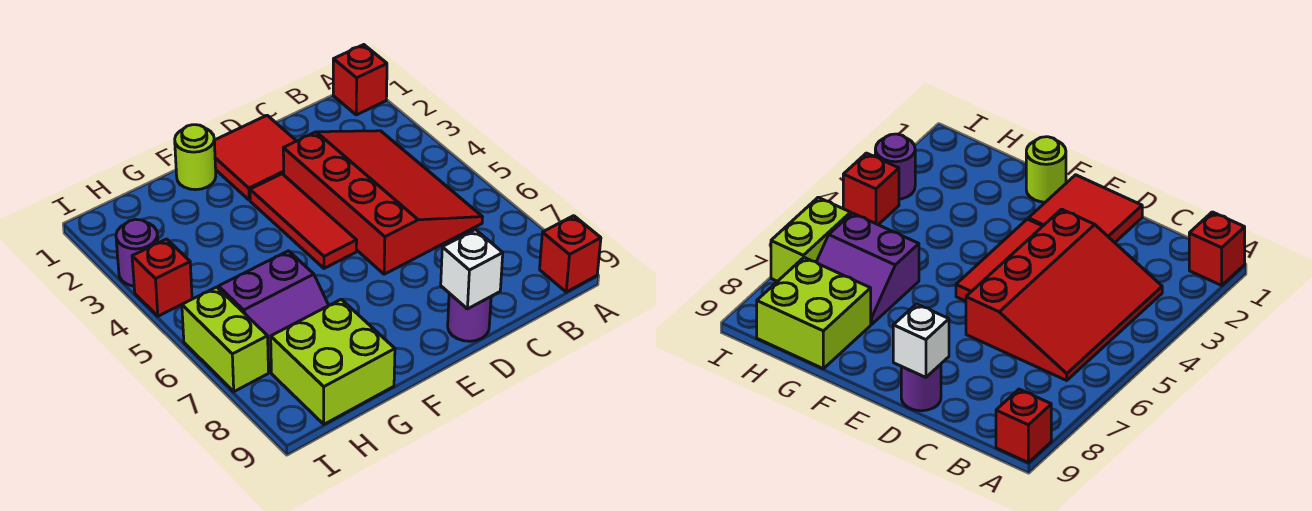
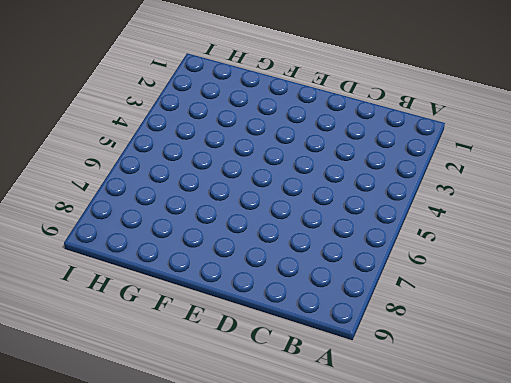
none -> red brick A1 level 1
none -> red brick A9 level 1
none -> red slope B3:D6 level 1 top D

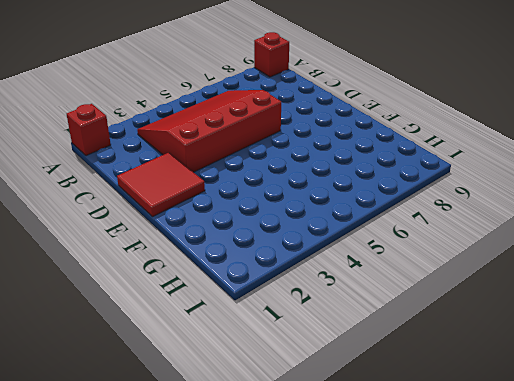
none -> purple round brick D9 level 1
none -> red tile E3:E5 level 1
none -> lime round brick F1 level 1

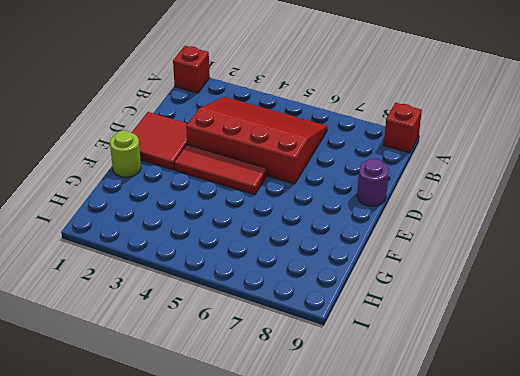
none -> purple slope G6:H7 level 1 top 6
none -> lime brick G8:H9 level 1
none -> purple round brick I3 level 1

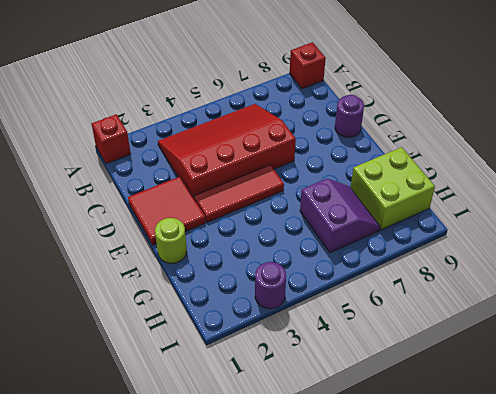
none -> red brick I4 level 1
none -> lime brick I6:I7 level 1
none -> white brick D9 level 2

